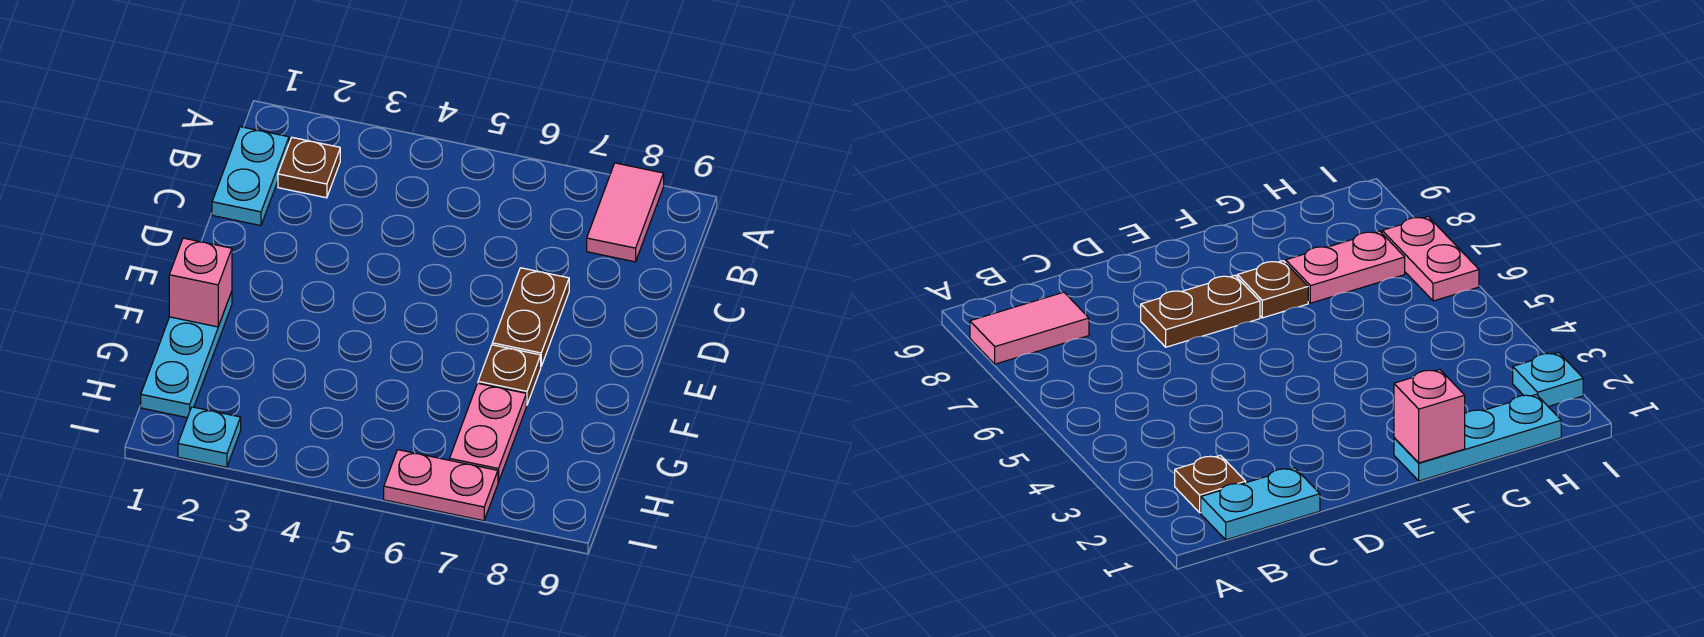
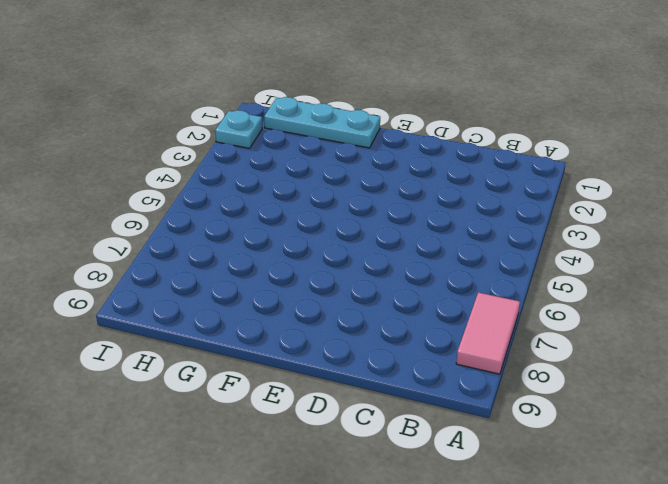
pink tile A7:A8 level 1 -> pink tile A8:B8 level 1
none -> cyan plate B1:C1 level 1
none -> brown plate B2 level 1

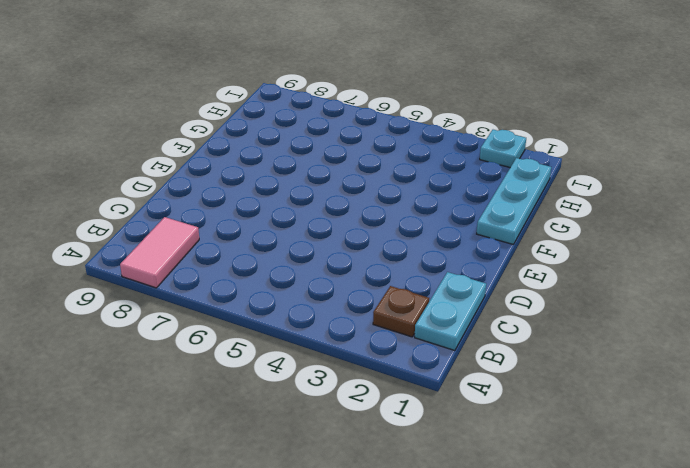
none -> brown plate D7:E7 level 1
none -> brown plate F7 level 1

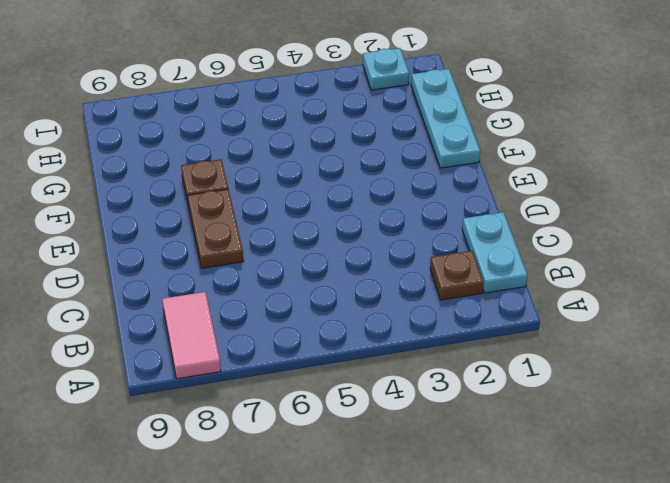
none -> pink plate G7:H7 level 1
none -> pink plate I6:I7 level 1

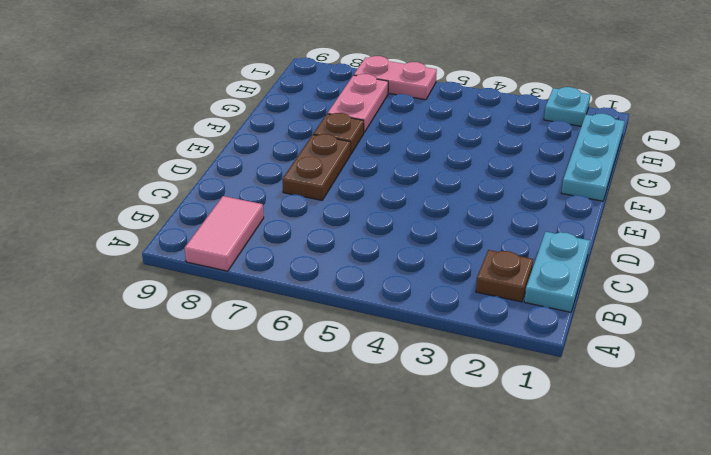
none -> pink brick F1 level 2

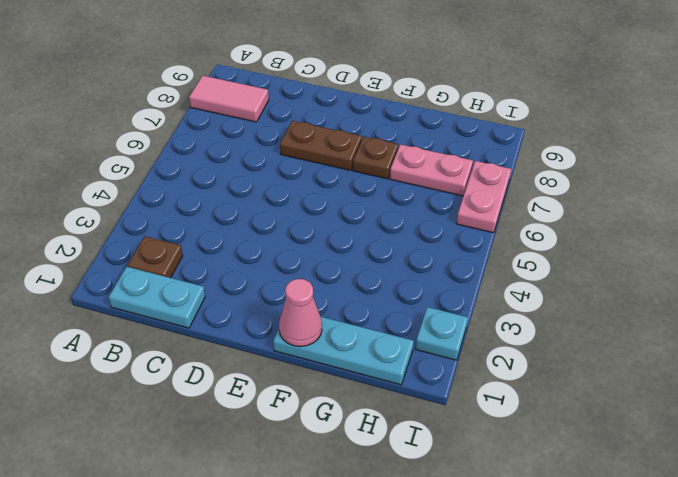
pink cone F1 level 2 -> pink brick F1 level 2

